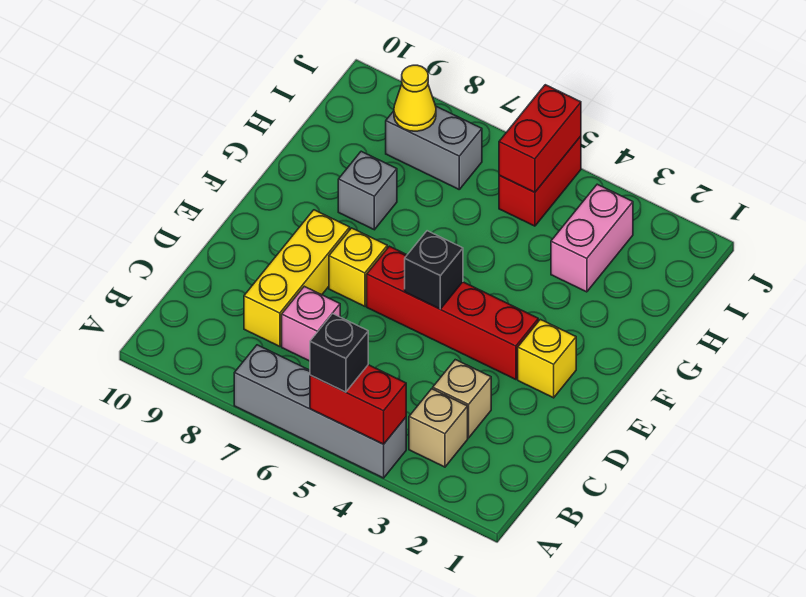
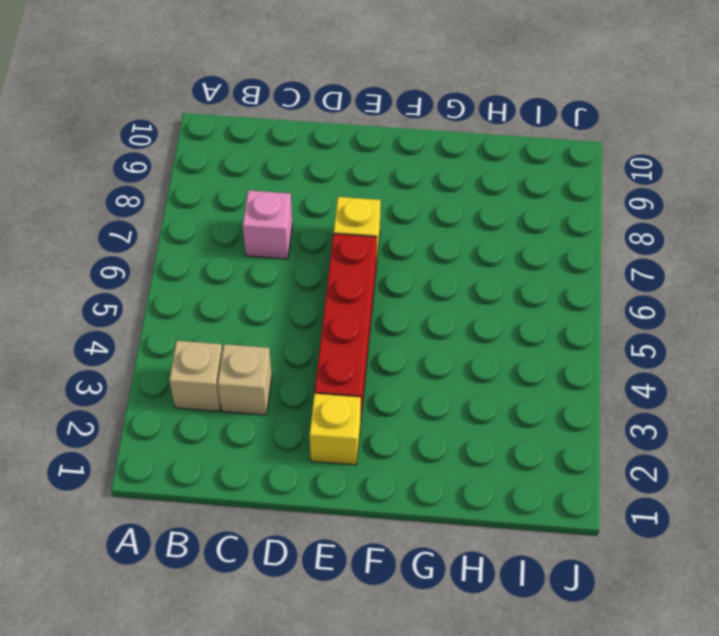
none -> grey brick A4:A7 level 1
none -> yellow brick C8:E8 level 1
none -> grey brick G8 level 1

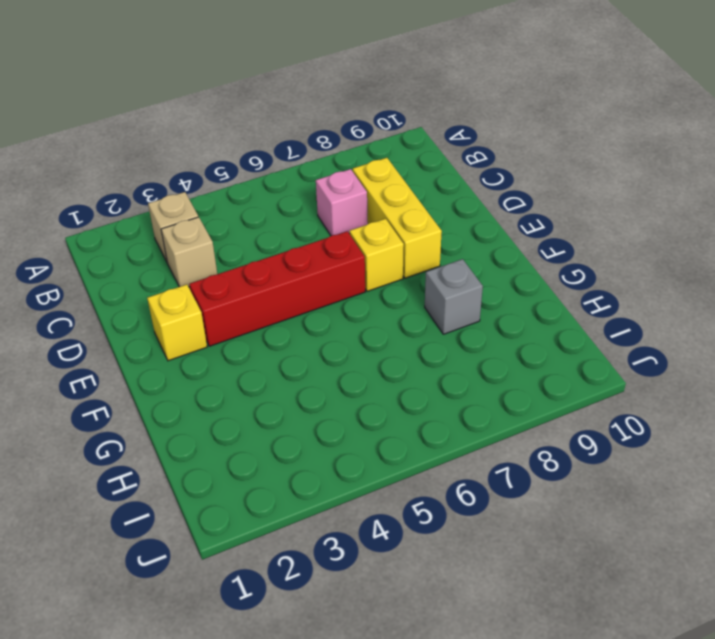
none -> grey brick A4:A7 level 1
none -> pink brick H3:I3 level 1
none -> red brick I5:J5 level 1

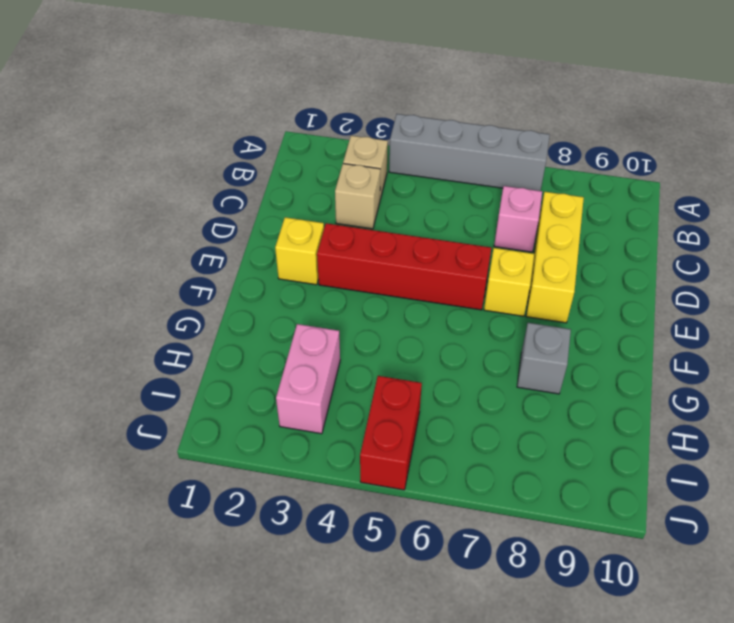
none -> grey brick I7:I8 level 1
none -> red brick A4:A5 level 2
none -> black brick E5 level 2

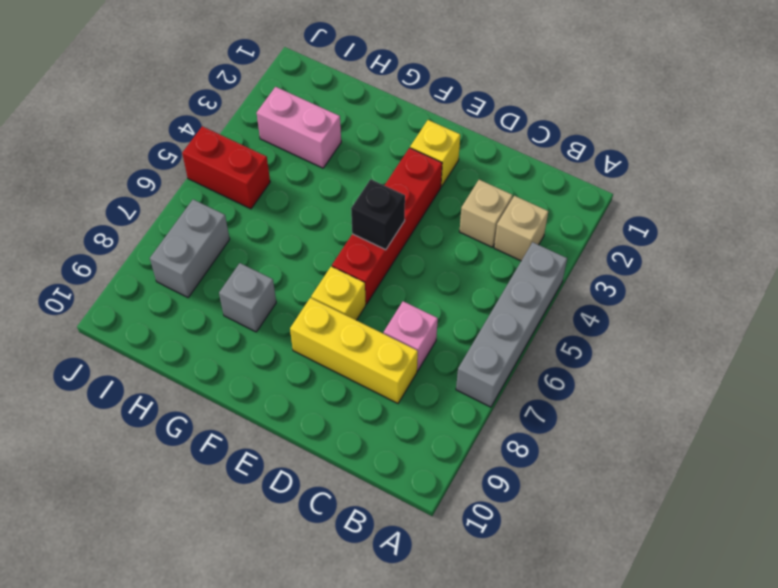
none -> red brick A4:A5 level 2
none -> red brick I5:J5 level 2
none -> yellow cone I8 level 2

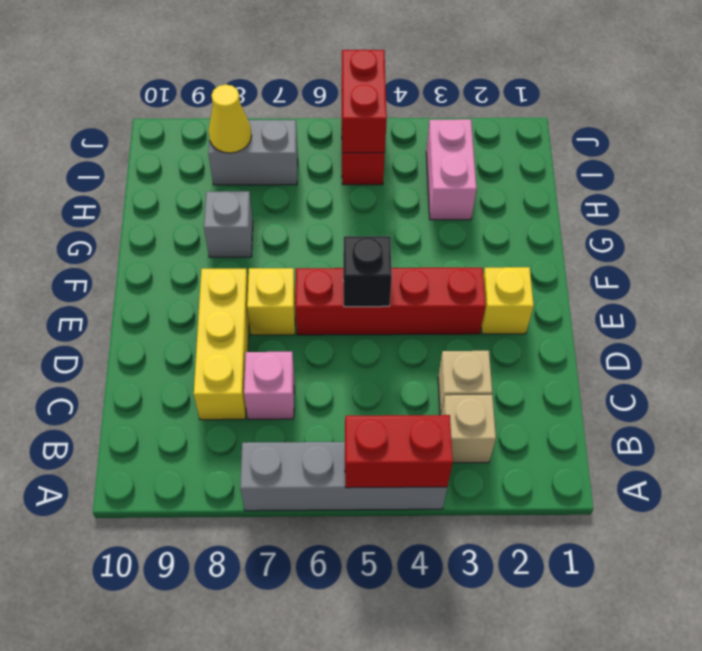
none -> black brick A5 level 3

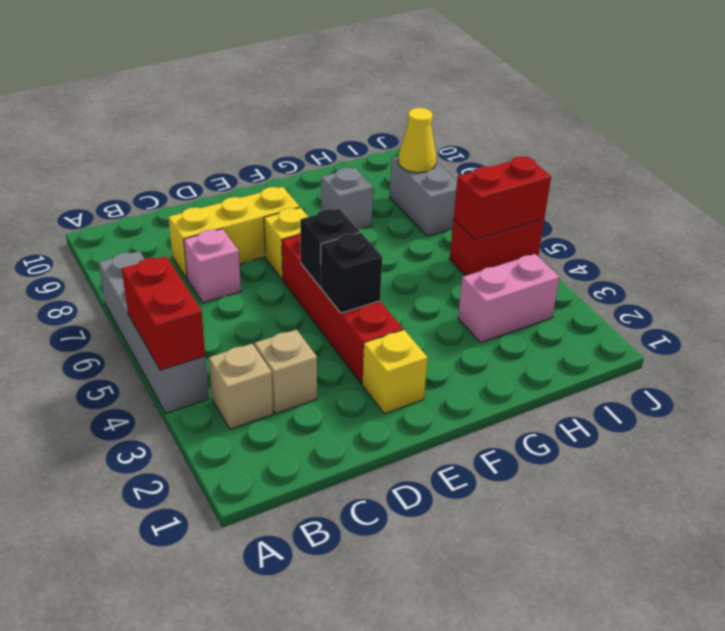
black brick E4 level 2 -> black brick A5 level 3

